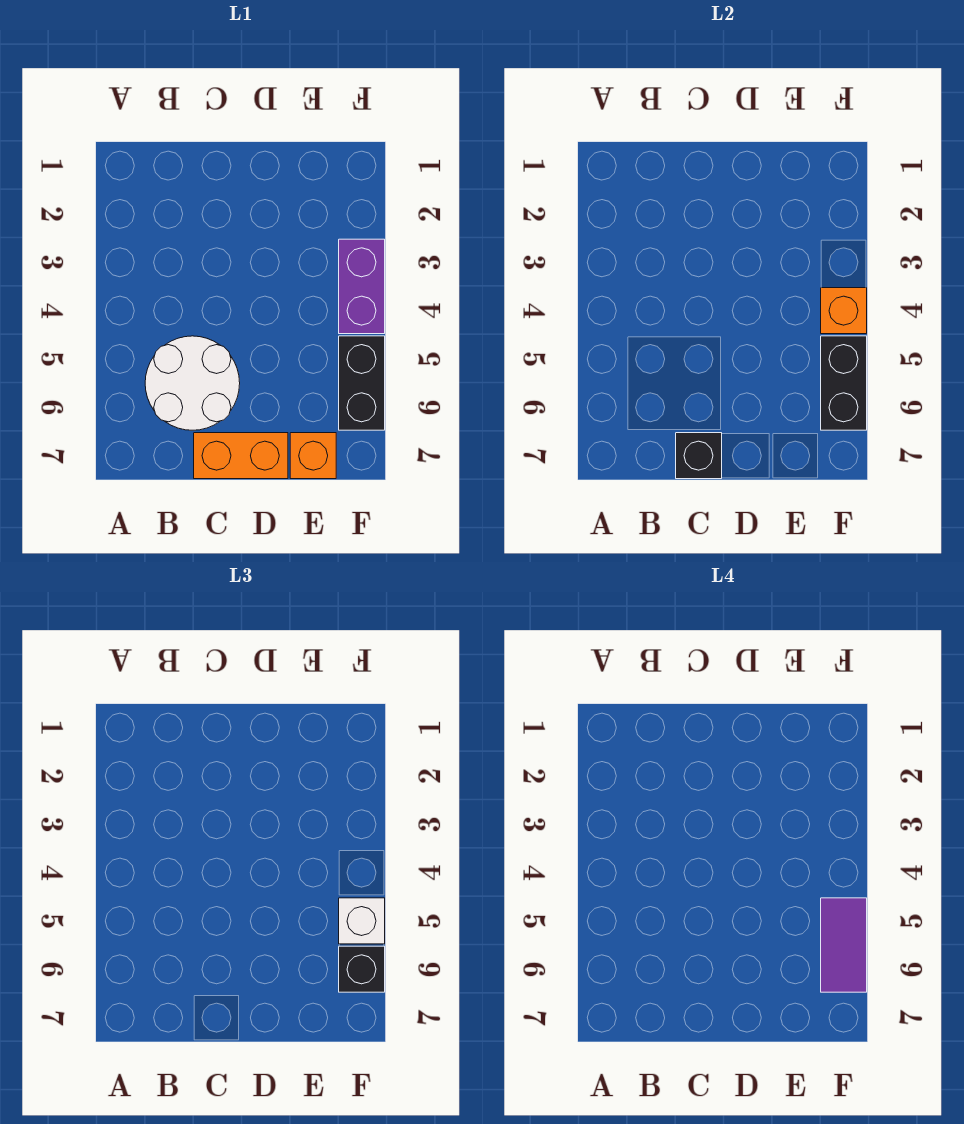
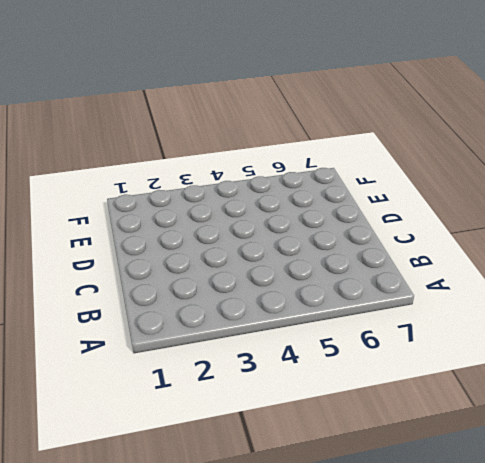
none -> white round brick B5:C6 level 1
none -> orange brick C7:D7 level 1

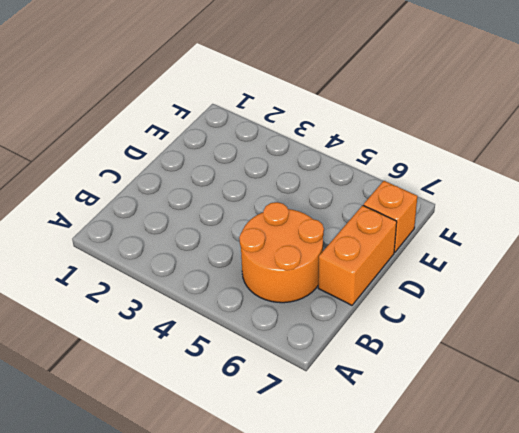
orange round brick B5:C6 level 1 -> white round brick B5:C6 level 1
none -> purple brick F3:F4 level 1
none -> black brick F5:F6 level 1

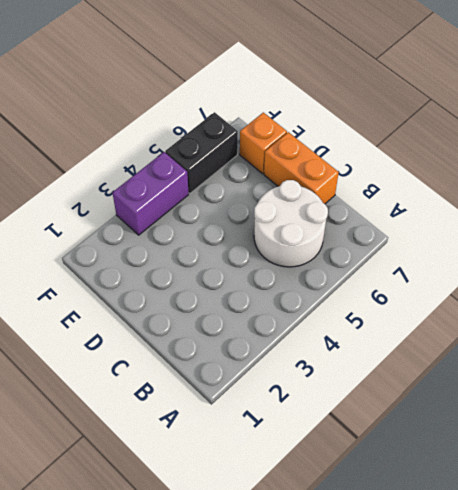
none -> black brick C7 level 2
none -> orange brick F4 level 2

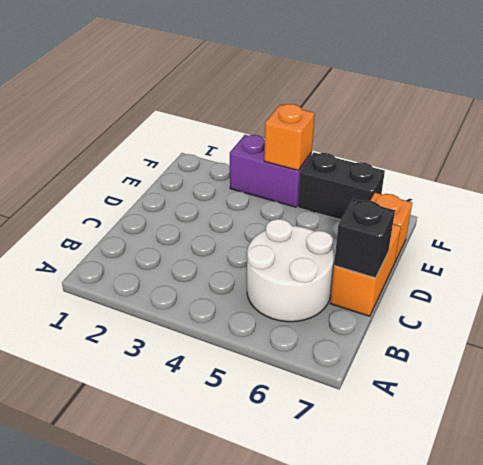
none -> black brick F5:F6 level 2
none -> white brick F5 level 3

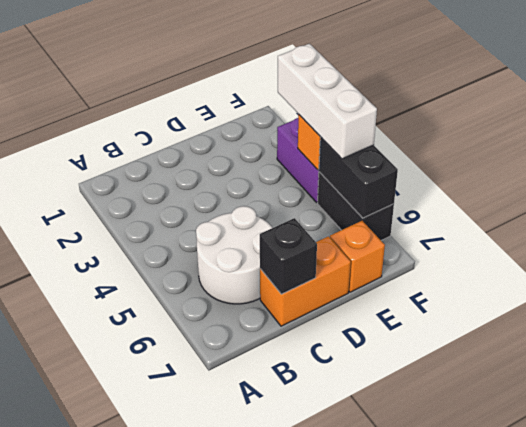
white brick F3:F5 level 3 -> white brick F5 level 3
none -> black brick F6 level 3
none -> purple tile F5:F6 level 4

